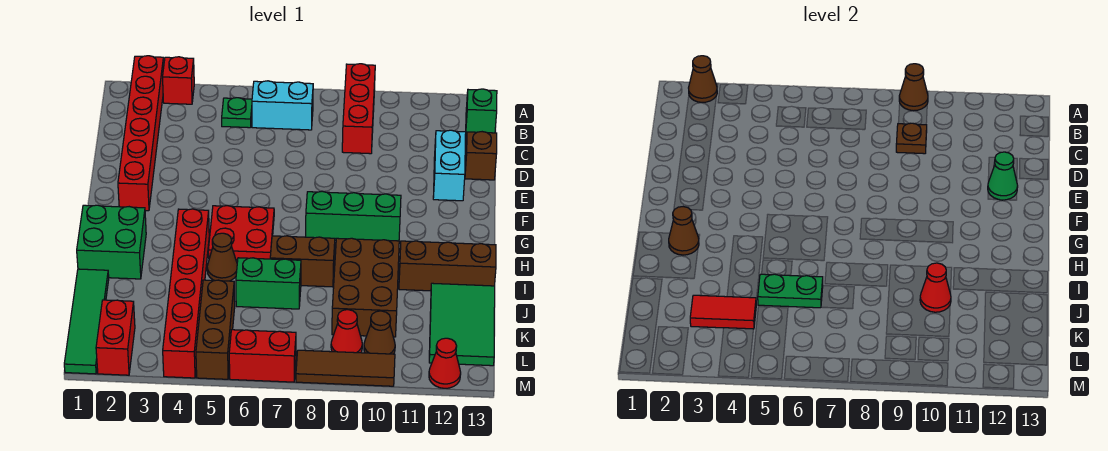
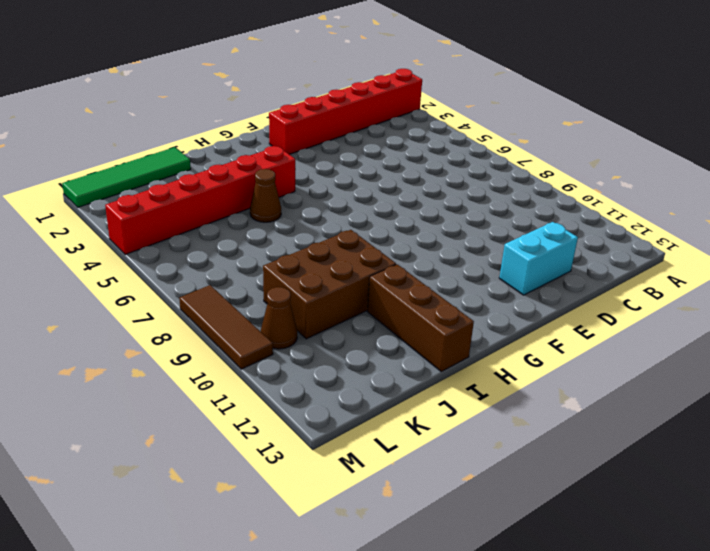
none -> red brick A3 level 1
none -> red brick A9:C9 level 1
none -> green plate B5 level 1
none -> cyan brick B6:B7 level 1

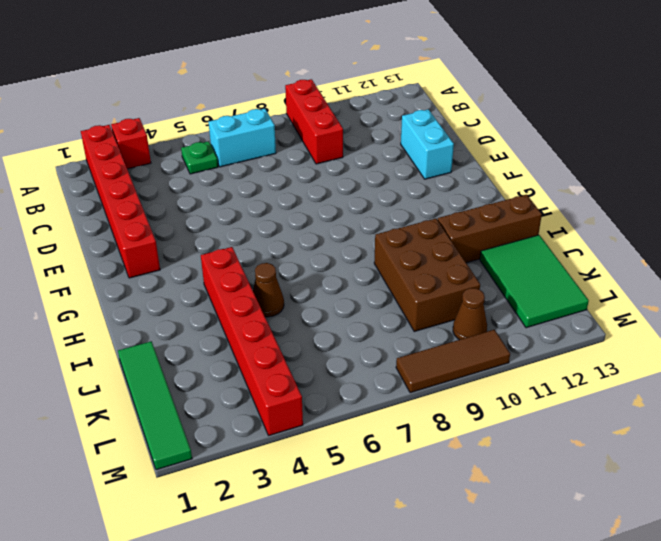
none -> green brick B13 level 1
none -> brown brick D13 level 1
none -> red plate G5:H6 level 1
none -> green brick G8:G10 level 1

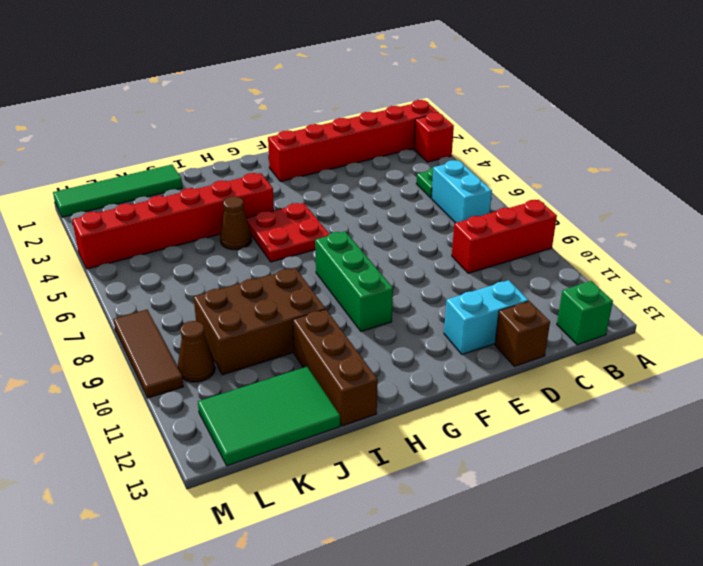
none -> green brick H1:I2 level 1
none -> brown brick I7:I8 level 1
none -> green brick J6:J7 level 1
none -> brown brick K5:M5 level 1

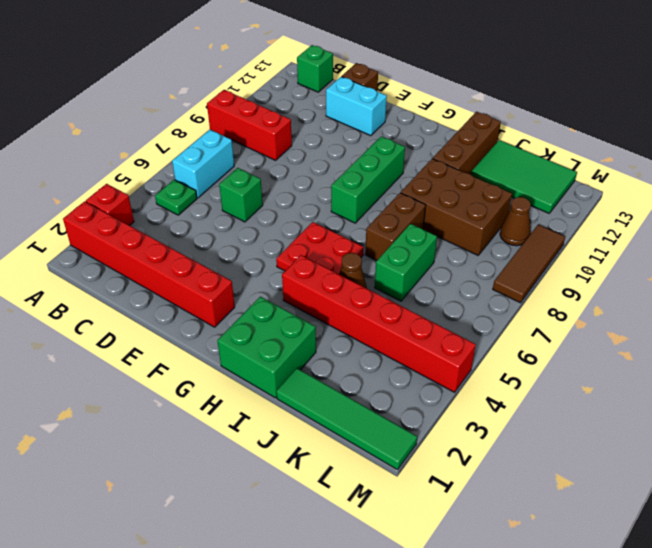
green brick D6 level 1 -> none
none -> brown brick K5:M5 level 1
none -> red brick L2:M2 level 1
none -> red cone L9 level 1
none -> red brick M6:M7 level 1

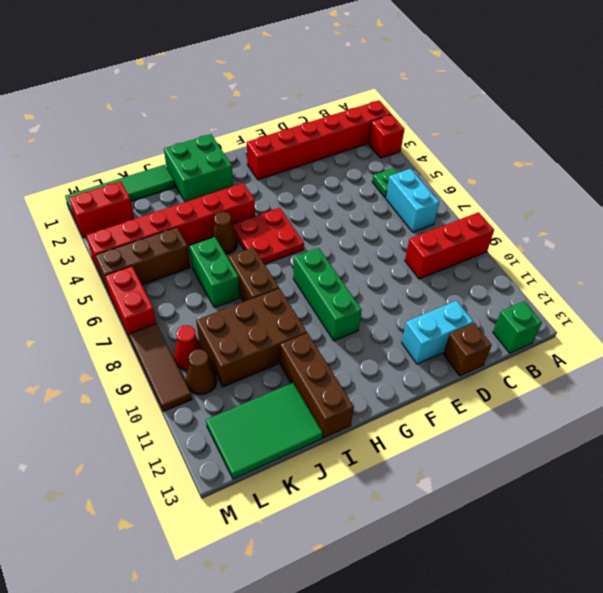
none -> red cone M12 level 1
none -> brown cone A2 level 2
none -> brown cone A9 level 2
none -> brown plate C9 level 2

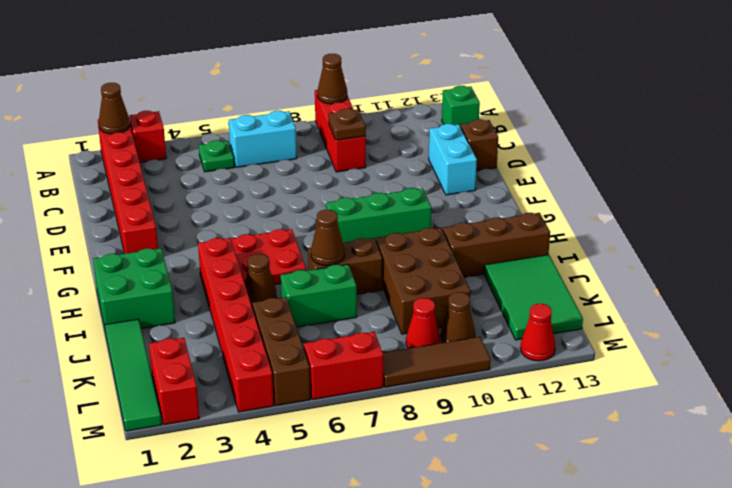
brown cone I7 level 2 -> brown cone H2 level 2
none -> green cone E12 level 2
none -> green plate J5:J6 level 2
none -> red cone J10 level 2
none -> red tile K3:K4 level 2

